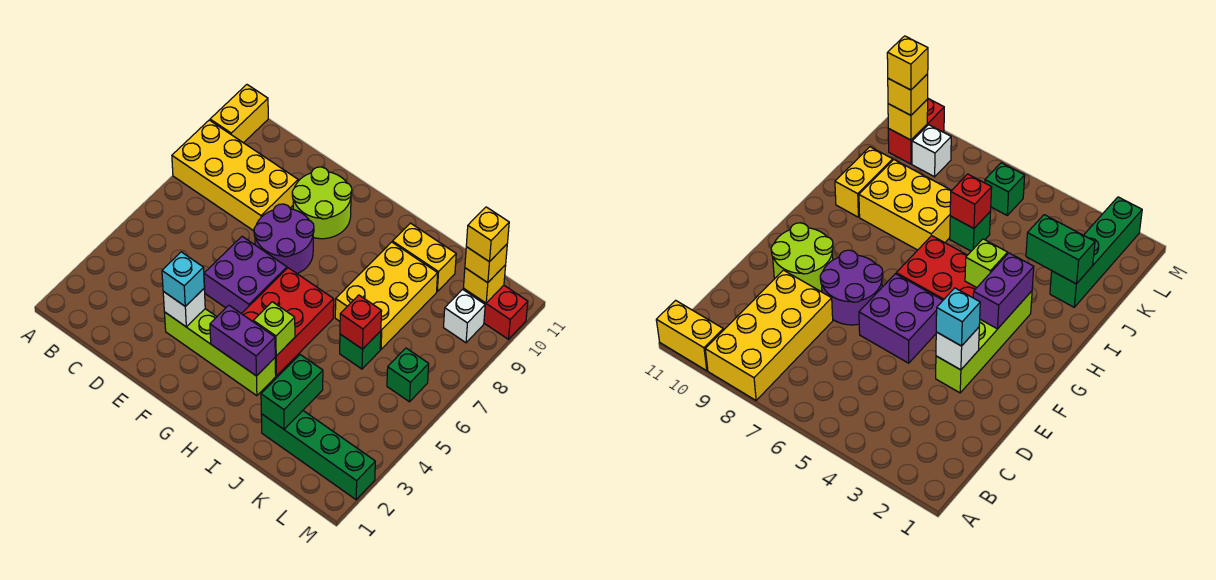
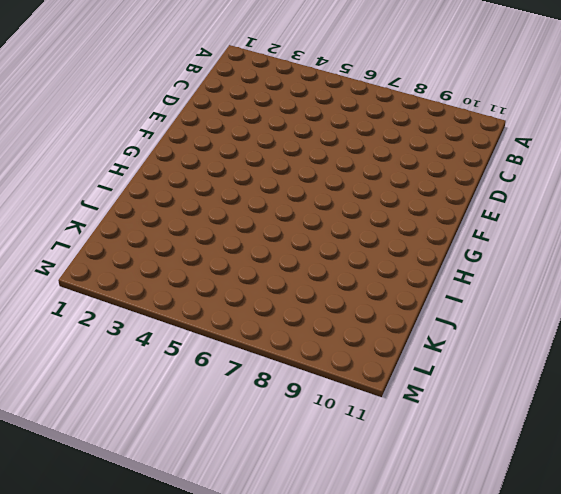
none -> yellow brick A8:D9 level 1
none -> yellow brick A10:A11 level 1
none -> lime brick E3:H3 level 1

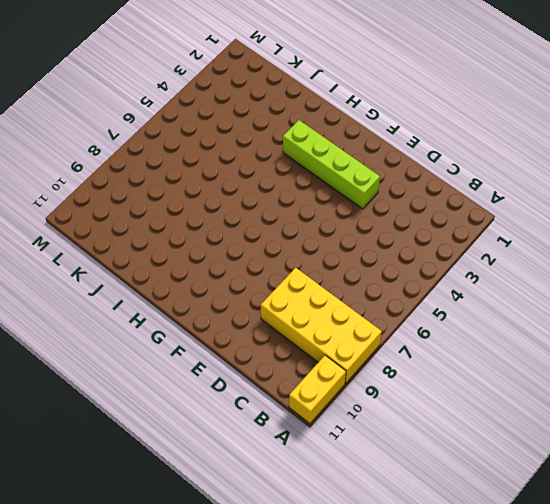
none -> purple brick E5:F6 level 1
none -> purple round brick E7:F8 level 1
none -> lime round brick E9:F10 level 1

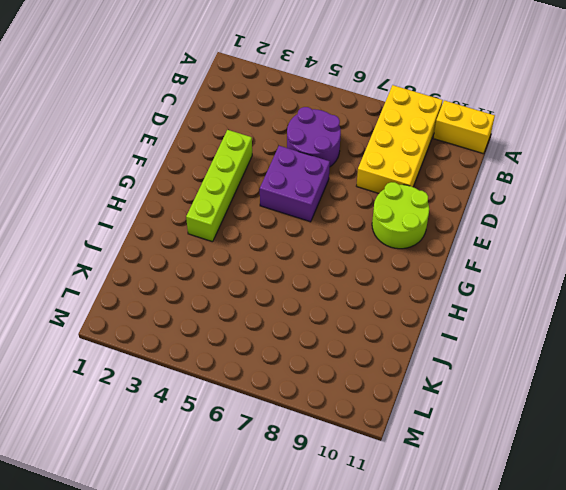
purple round brick C5:D6 level 1 -> purple round brick E7:F8 level 1
none -> red brick G4:H6 level 1
none -> yellow brick I7:J9 level 1
none -> yellow brick I10:J10 level 1

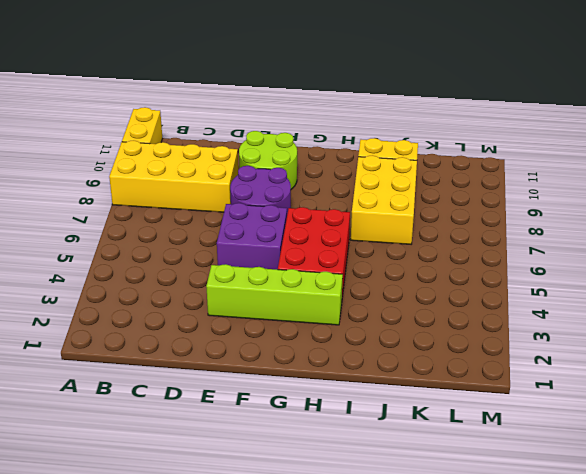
none -> green brick J2:M2 level 1
none -> green brick J6 level 1
none -> green brick L6 level 1

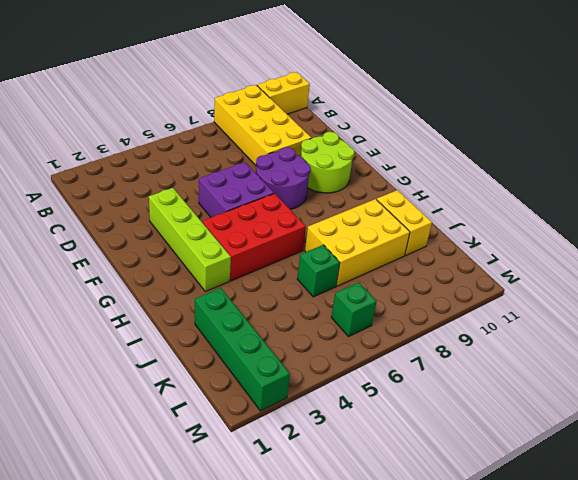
none -> white brick L9 level 1
none -> red brick L10:M10 level 1
none -> white brick E3 level 2

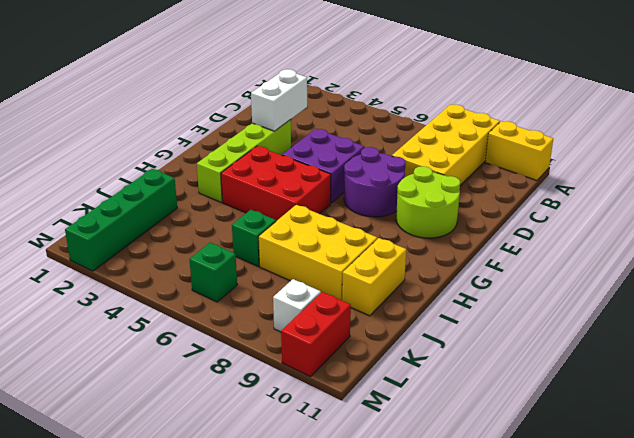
white brick D3:E3 level 2 -> white brick E3 level 2
none -> purple brick G3:H3 level 2
none -> lime brick H4 level 2
none -> green brick J2:J3 level 2

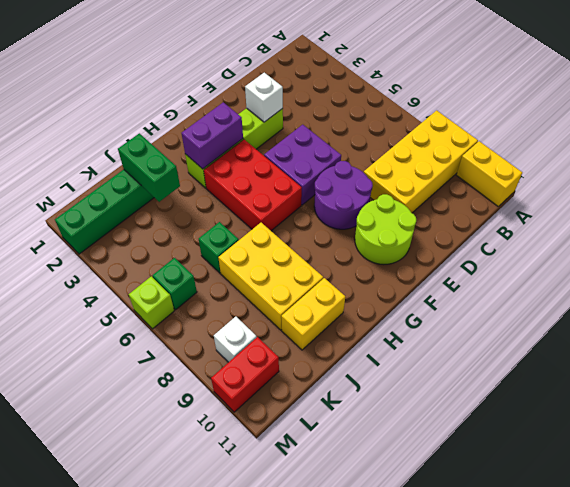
lime brick M6 level 1 -> lime brick H4 level 2
none -> red brick J6 level 2
none -> yellow brick L10 level 2
none -> cyan brick E3 level 3

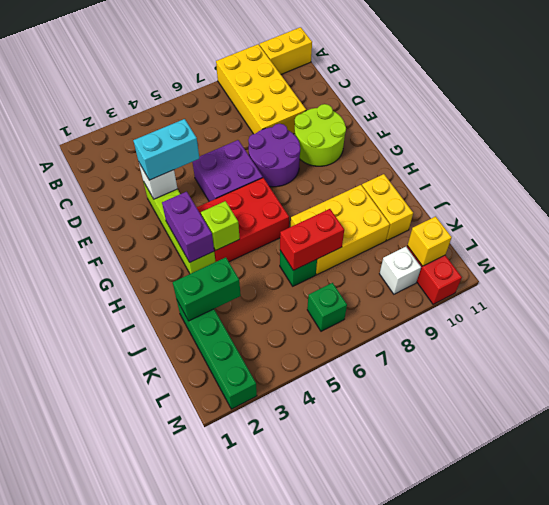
cyan brick E3:E4 level 3 -> cyan brick E3 level 3
red brick J6:J7 level 2 -> red brick J6 level 2
none -> yellow brick L10 level 3
none -> yellow brick L10 level 4

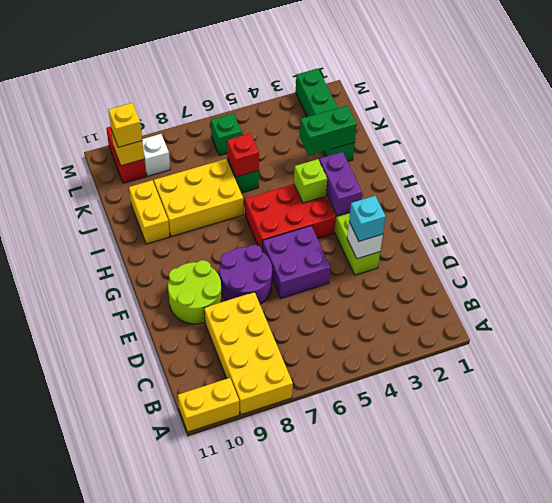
none -> yellow brick L10 level 4

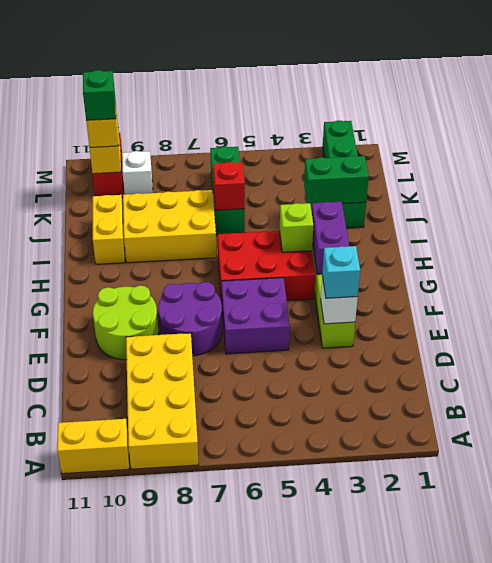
green brick L10 level 4 -> yellow brick L10 level 4

